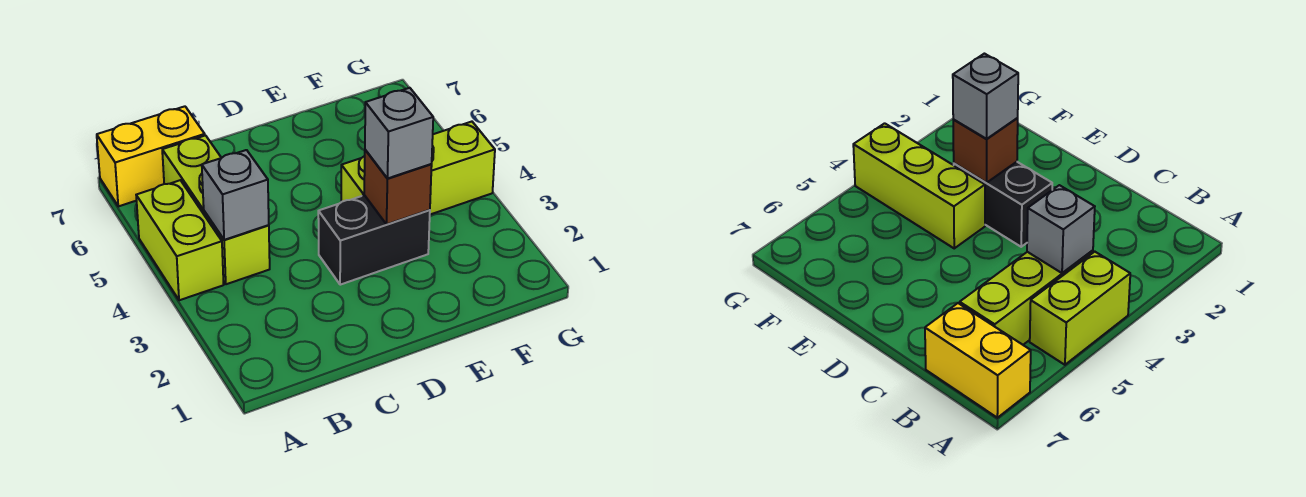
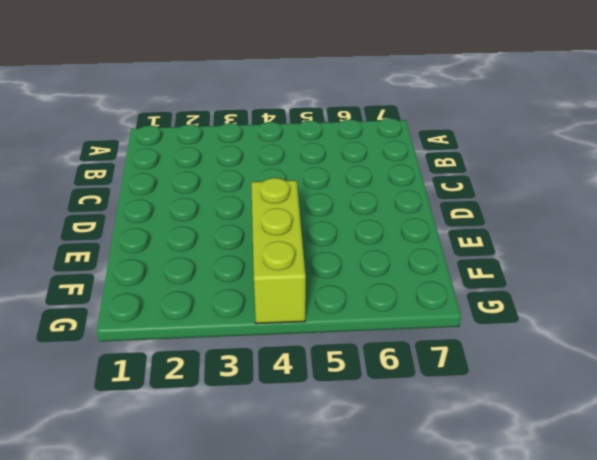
none -> lime brick A4:A5 level 1
none -> yellow brick A7:B7 level 1

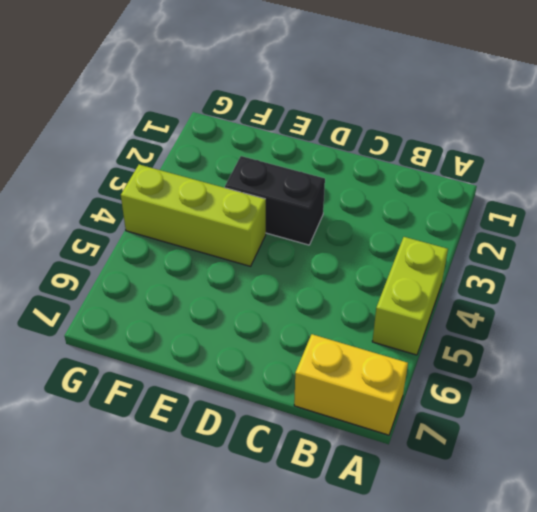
none -> lime brick B4:B6 level 1
none -> grey brick B4 level 2

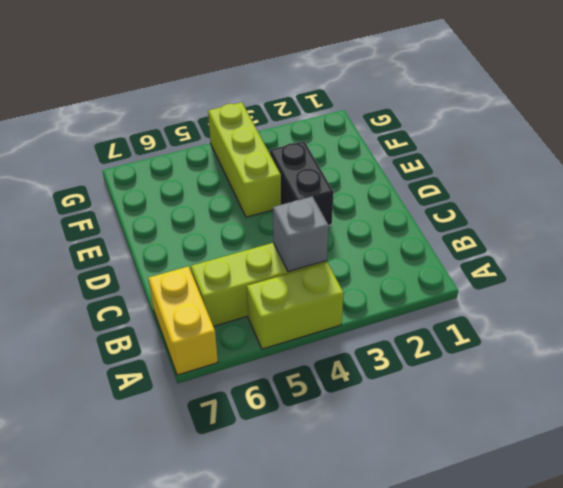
none -> brown brick E3 level 2
none -> grey brick E3 level 3

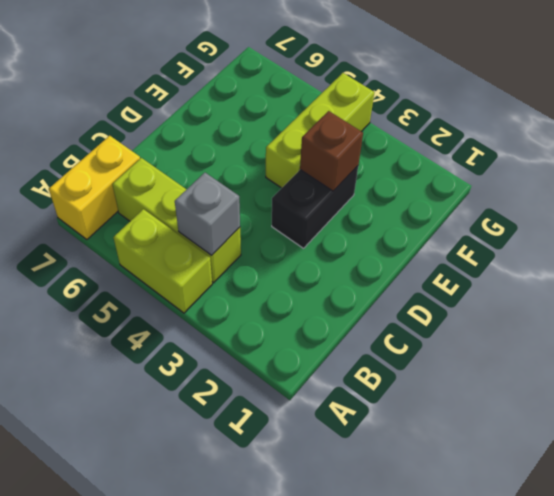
none -> grey brick E3 level 3

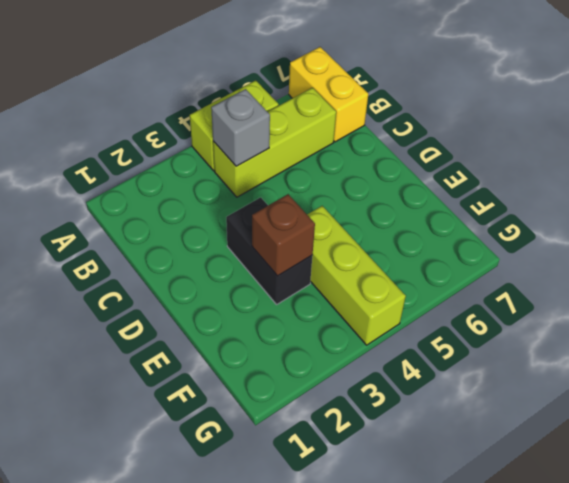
none -> grey brick E3 level 3

